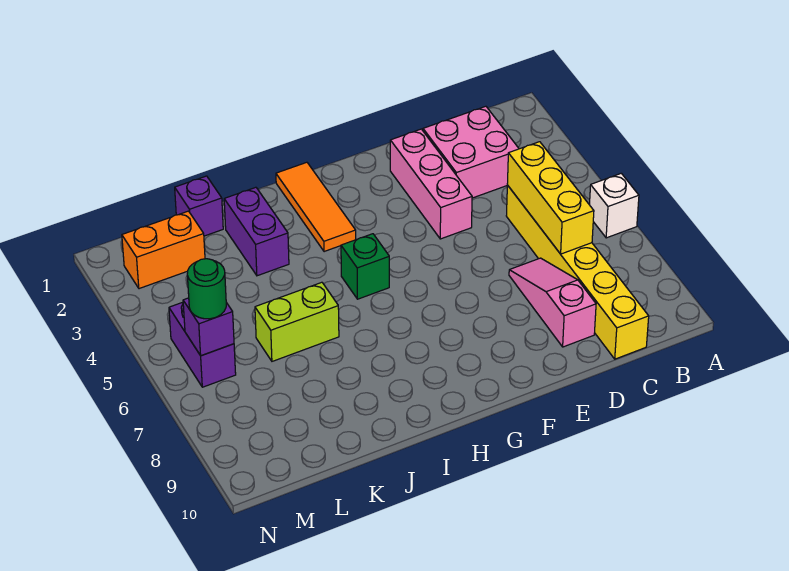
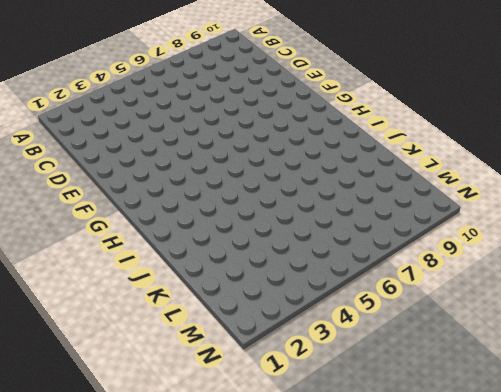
none -> white brick A6 level 1
none -> pink brick C2:D3 level 1
none -> yellow brick C5:C10 level 1

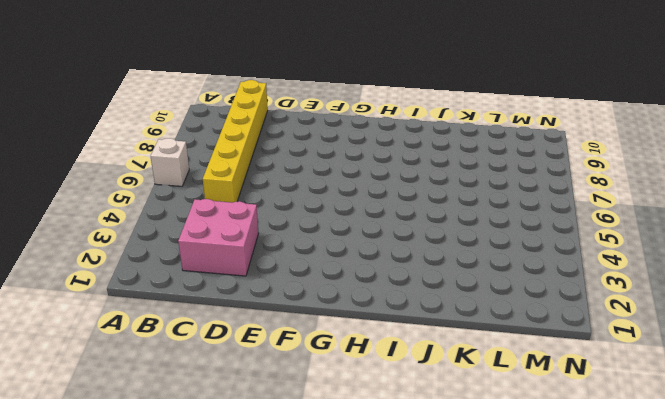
none -> pink slope D7:D9 level 1 top 9
none -> pink brick E2:E4 level 1
none -> orange tile H1:H3 level 1

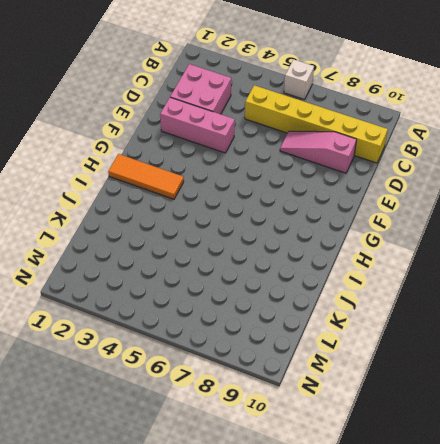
none -> green brick H5 level 1
none -> purple brick J2:J3 level 1
none -> lime brick J6:K6 level 1

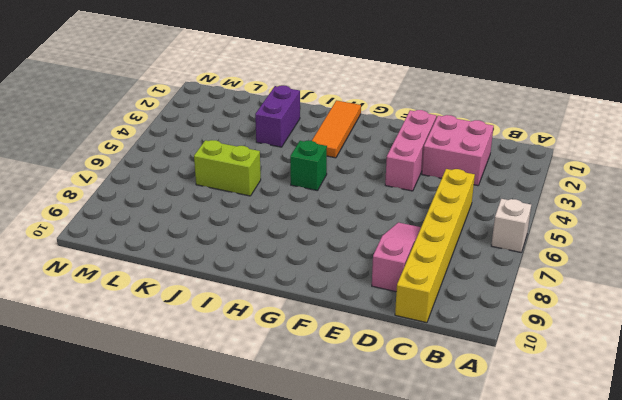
none -> purple brick K1 level 1
none -> orange brick L2:M2 level 1
none -> purple brick M5:M6 level 1

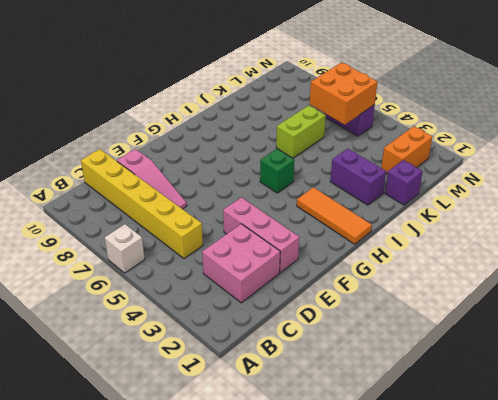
orange brick L5:M6 level 2 -> purple brick M6 level 2
none -> yellow brick C5:C7 level 2
none -> green round brick M6 level 3

